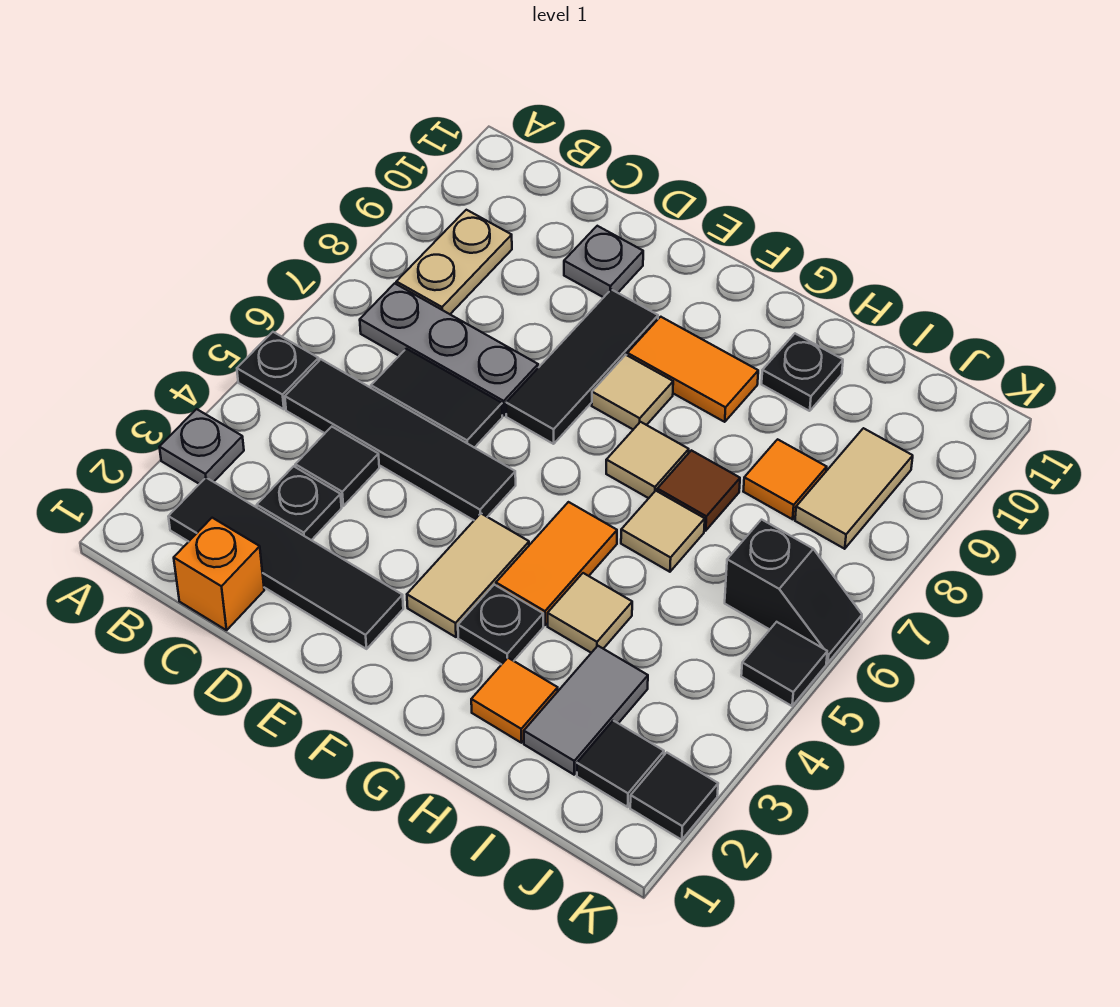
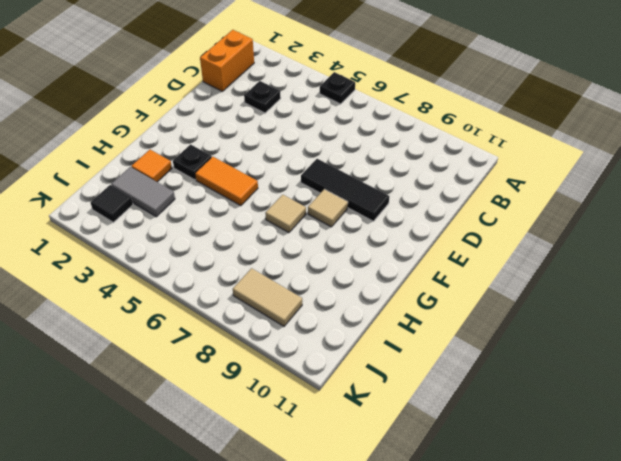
orange brick B1:C1 level 1 -> orange brick C1 level 1
none -> grey plate A3 level 1
none -> black tile B2:E2 level 1
none -> black tile B5:E5 level 1
none -> grey plate B7:D7 level 1

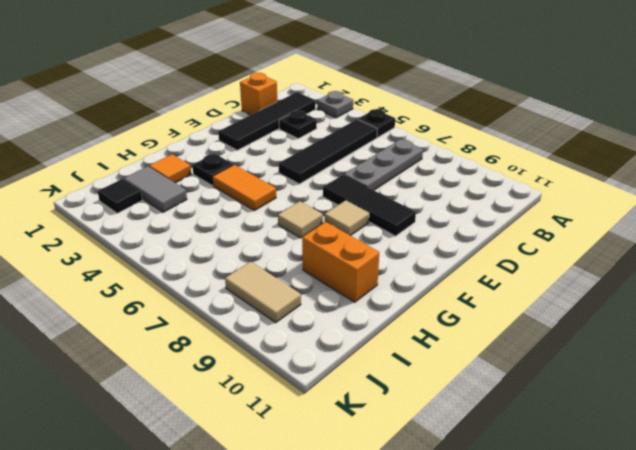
orange brick H9:H10 level 1 -> black plate H10 level 1
none -> tan plate B8:B9 level 1
none -> black tile C4 level 1
none -> black tile C6:D6 level 1
none -> grey plate D10 level 1

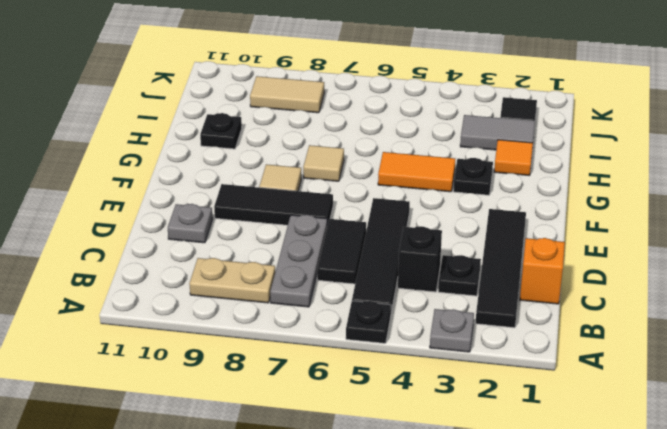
black brick C4 level 1 -> black tile C4 level 1
none -> tan tile F3:F4 level 1
none -> orange tile F9:G9 level 1
none -> tan tile H4 level 1
none -> tan tile H6 level 1

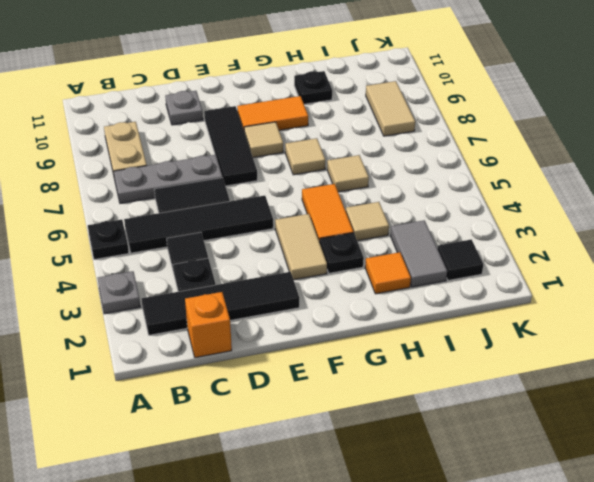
none -> brown tile H7 level 1
none -> orange tile I8 level 1
none -> black slope J6:K6 level 1 top J
none -> black tile K2 level 1

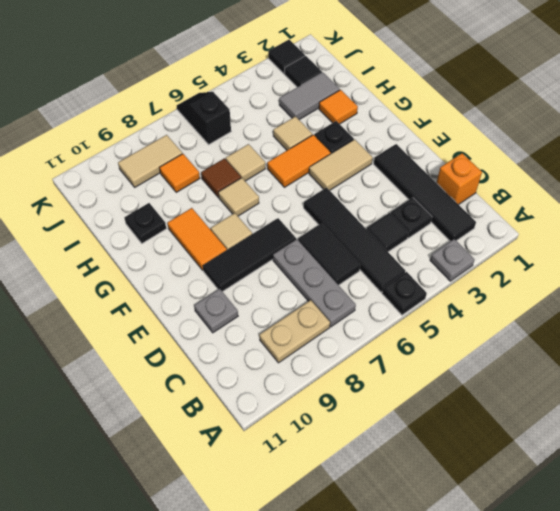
none -> black tile K5 level 1

